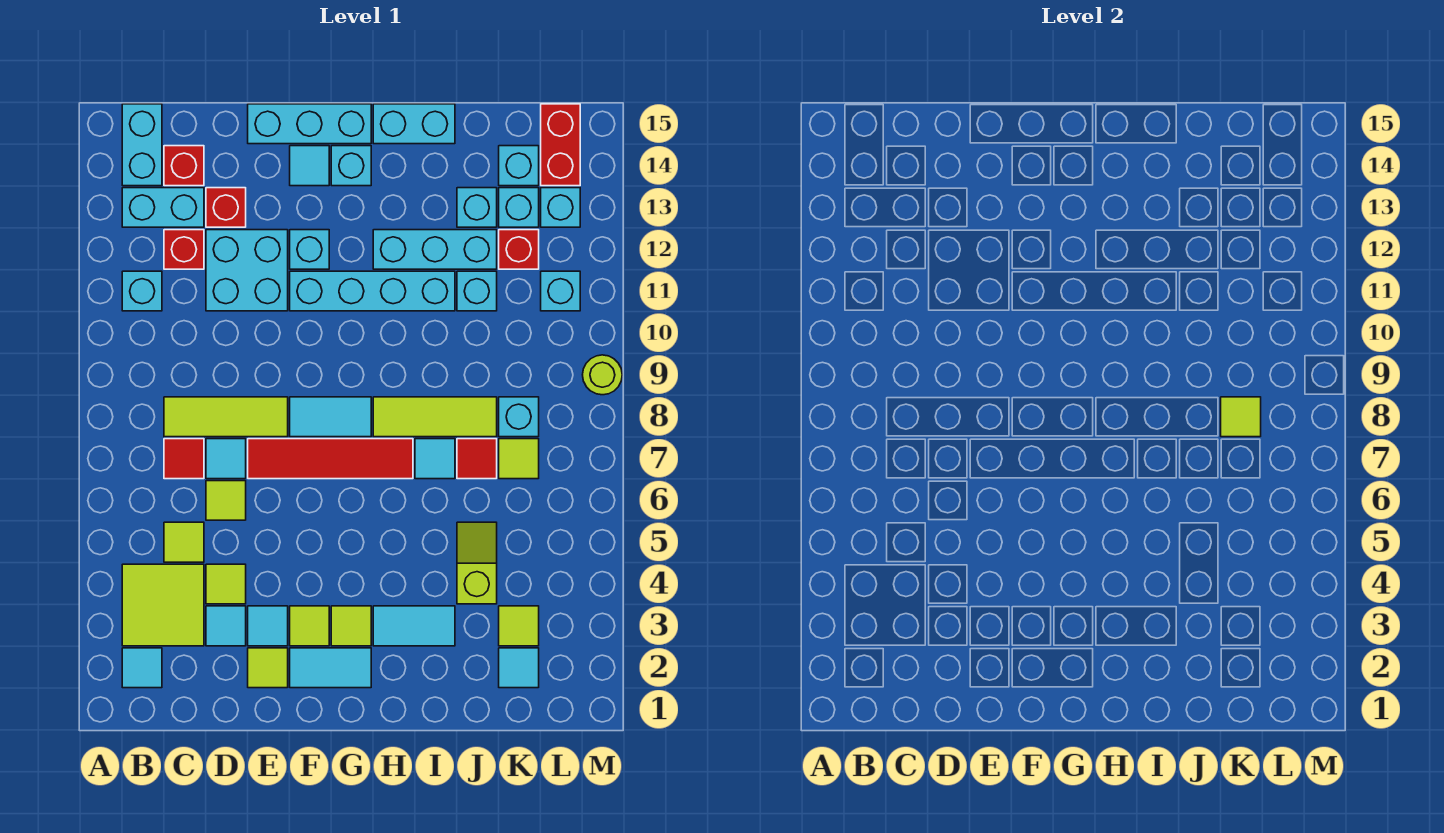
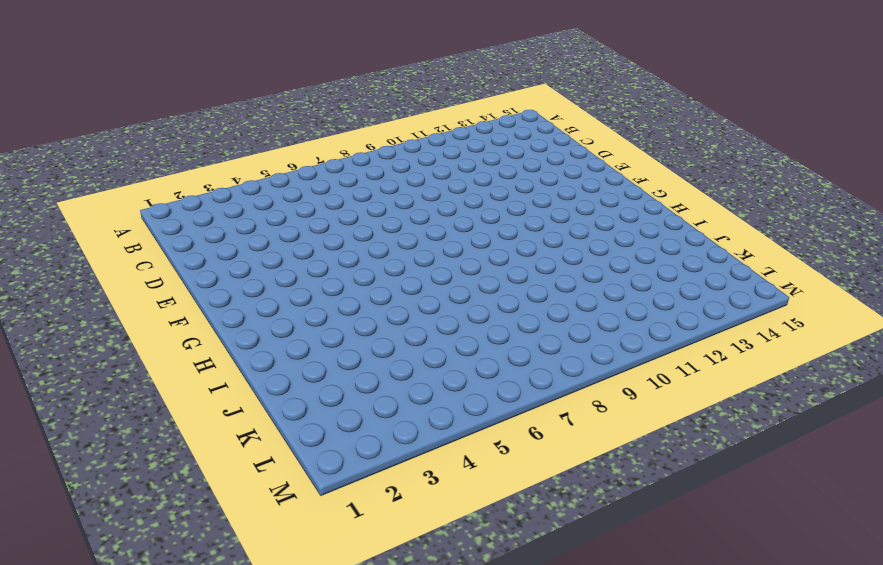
none -> cyan tile B2 level 1
none -> lime tile B3:C4 level 1
none -> cyan brick B11 level 1
none -> cyan brick B13:C13 level 1

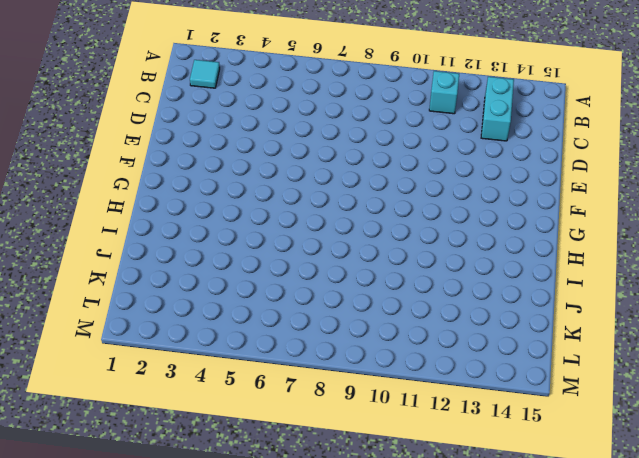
none -> lime tile B3:C4 level 1
none -> cyan brick B14:B15 level 1
none -> lime tile C5 level 1
none -> red tile C7 level 1

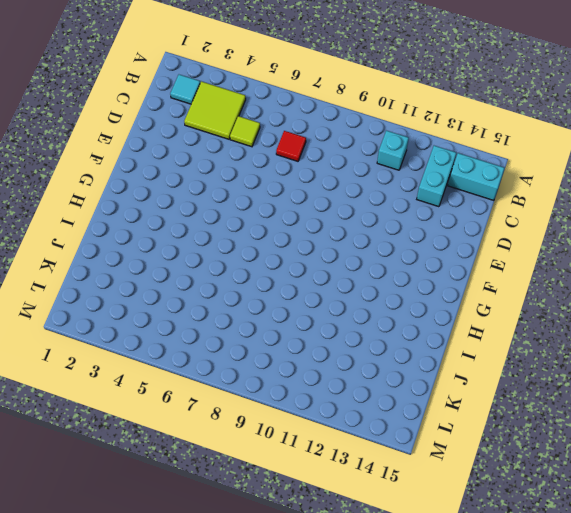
none -> lime tile C8:E8 level 1
none -> red brick C12 level 1
none -> red brick C14 level 1
none -> cyan tile D3 level 1

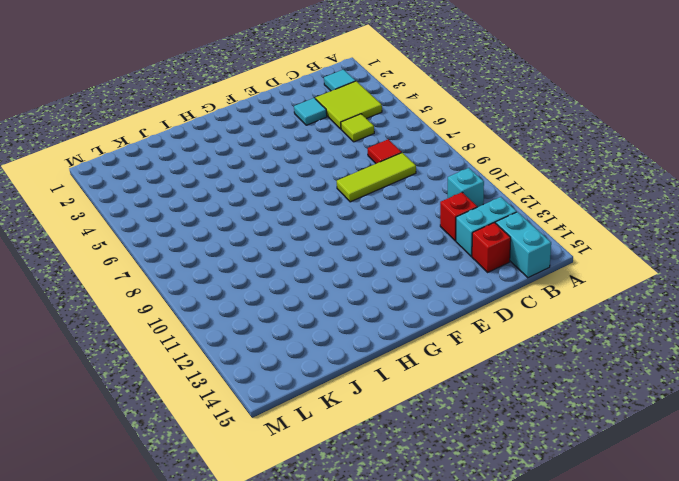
none -> lime tile D4 level 1
none -> lime tile D6 level 1
none -> cyan tile D7 level 1
none -> cyan brick D11:E12 level 1

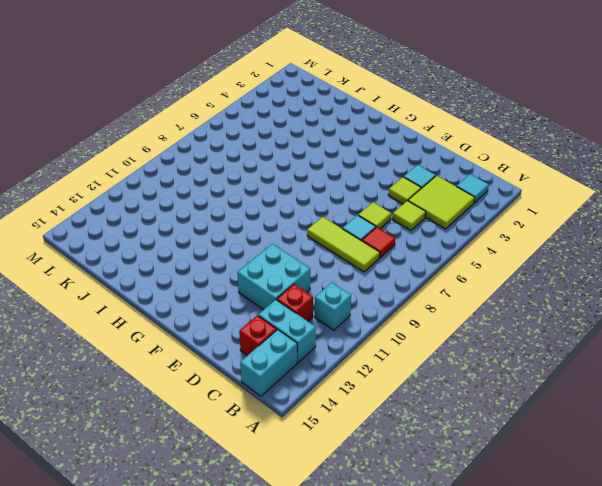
none -> red brick D13 level 1
none -> lime tile E2 level 1
none -> cyan tile E3 level 1
none -> red tile E7:H7 level 1

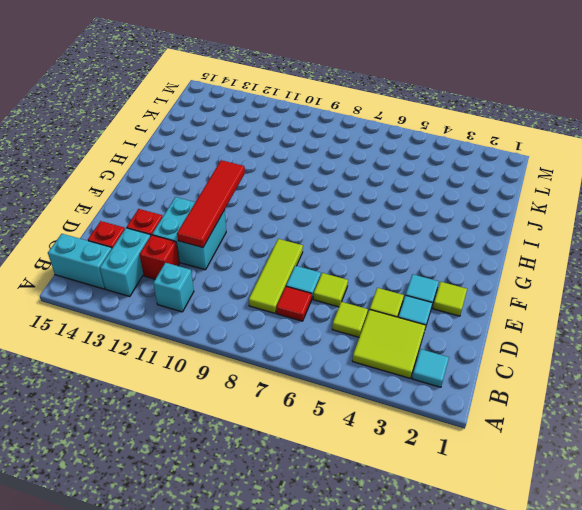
red tile D11:G11 level 2 -> red tile E7:H7 level 1
none -> cyan brick E15:G15 level 1
none -> cyan tile F2:G2 level 1
none -> lime tile F3 level 1
none -> cyan tile F8:G8 level 1

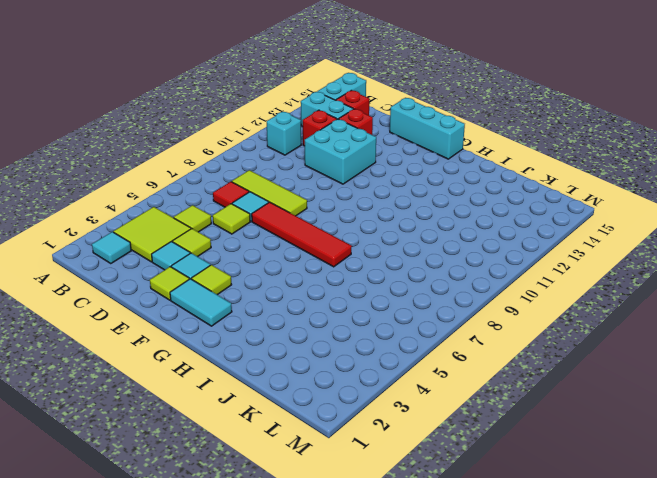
none -> cyan tile F8:G8 level 1
none -> cyan brick F11:I11 level 1
none -> cyan brick F12 level 1
none -> cyan tile F14 level 1

